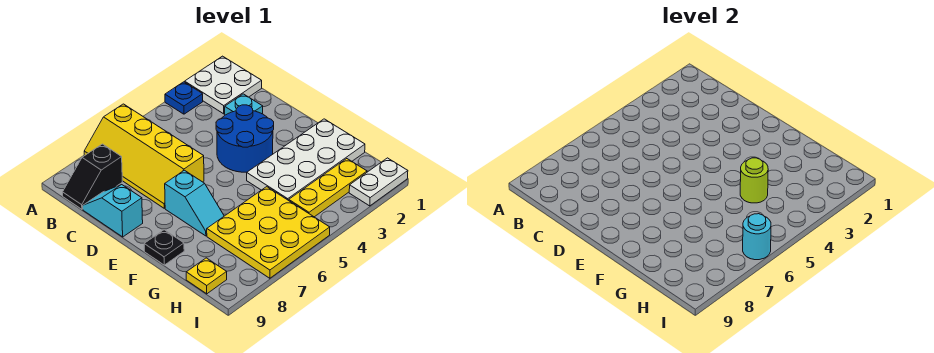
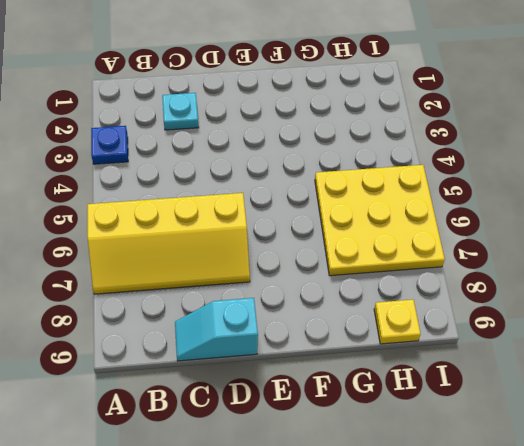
none -> white plate A1:B2 level 1
none -> black slope B8:B9 level 1 top 8
none -> blue round brick D3:E4 level 1

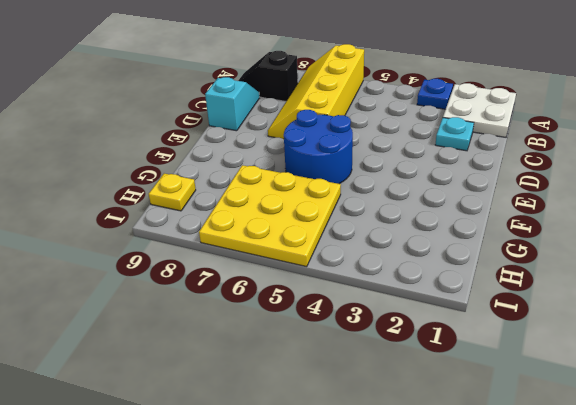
blue round brick E5:F6 level 1 -> blue round brick D3:E4 level 1
none -> cyan slope E7:F7 level 1 top E
none -> white plate F1:G4 level 1
none -> black plate F9 level 1

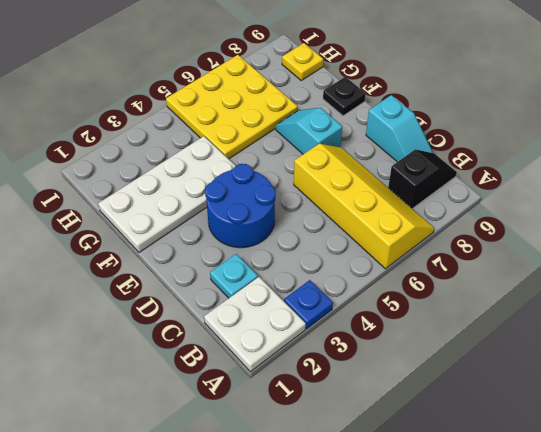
none -> yellow plate H2:H4 level 1
none -> white plate I1:I2 level 1
none -> lime round brick G4 level 2

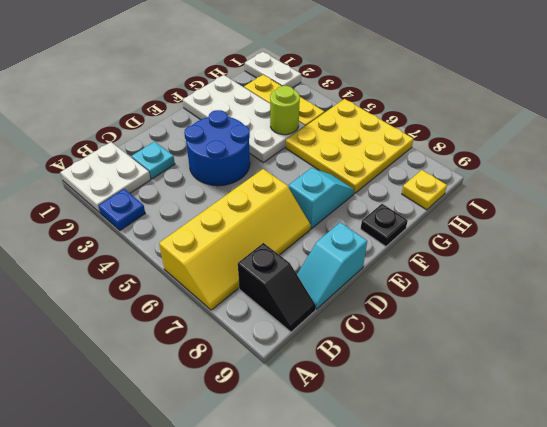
none -> cyan round brick I6 level 2

